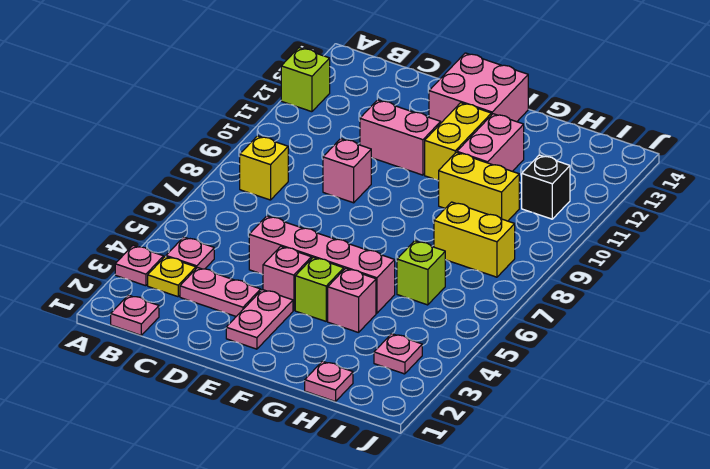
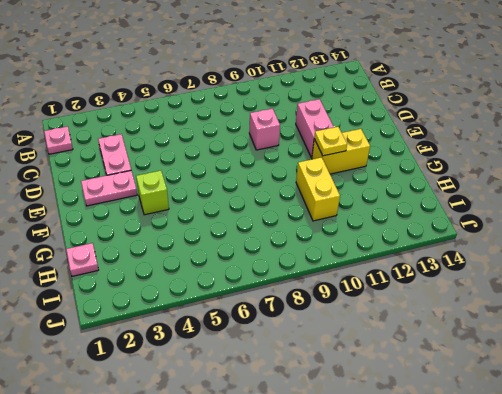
yellow plate F11 level 2 -> yellow plate B3 level 1
none -> pink plate A3 level 1
none -> lime brick A12 level 1
none -> pink plate B4 level 1

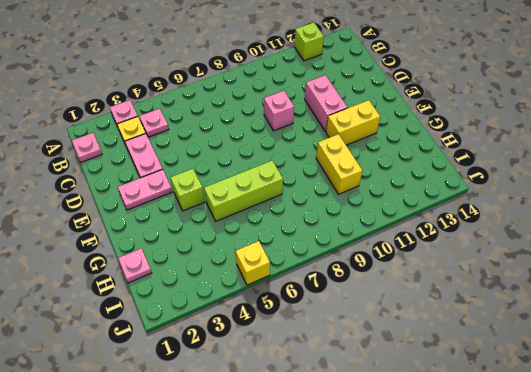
lime brick G5:G7 level 1 -> pink brick D5:G5 level 1
yellow brick J5 level 1 -> yellow brick B8 level 1
none -> pink brick E4 level 1
none -> pink brick E13:F14 level 1
none -> pink brick G4 level 1

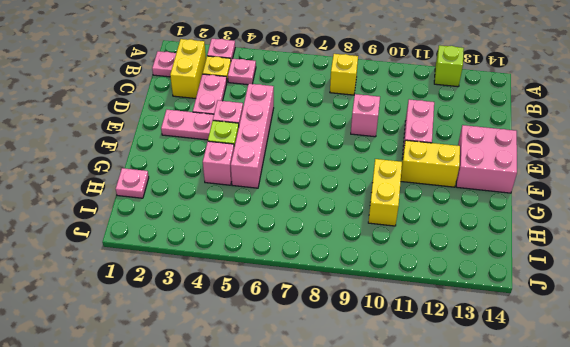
yellow brick B2:C2 level 1 -> yellow brick H8:I8 level 1
none -> pink brick G11:G12 level 1
none -> lime brick H6 level 1
none -> pink plate I3 level 1

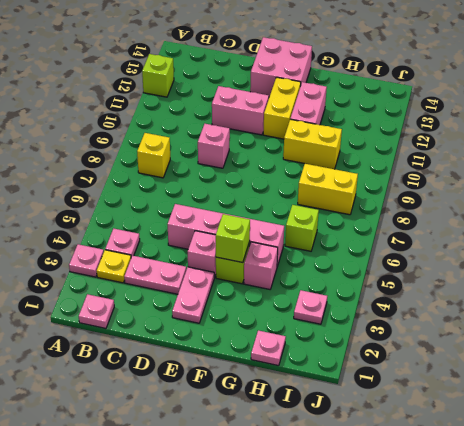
lime brick F4 level 2 -> none
none -> black brick I11 level 1

